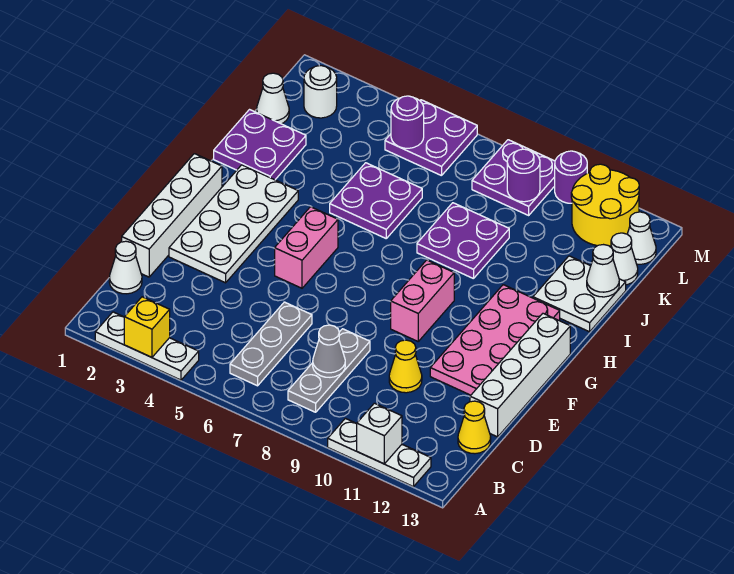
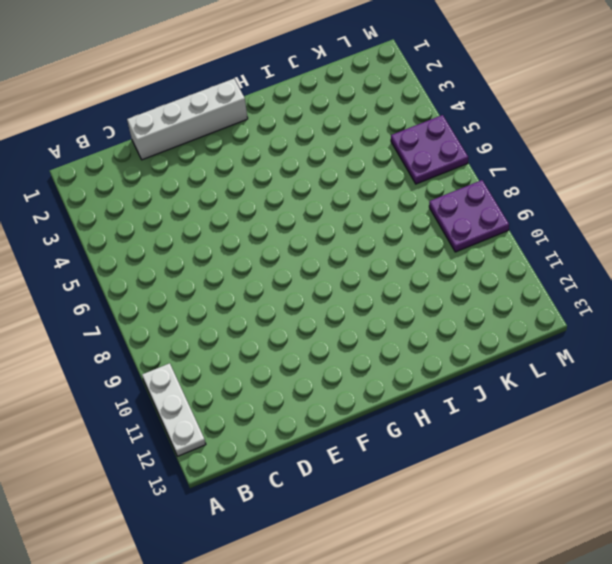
none -> white plate A2:A4 level 1
none -> grey plate B6:D6 level 1
none -> grey plate B8:D8 level 1
none -> white cone C1 level 1

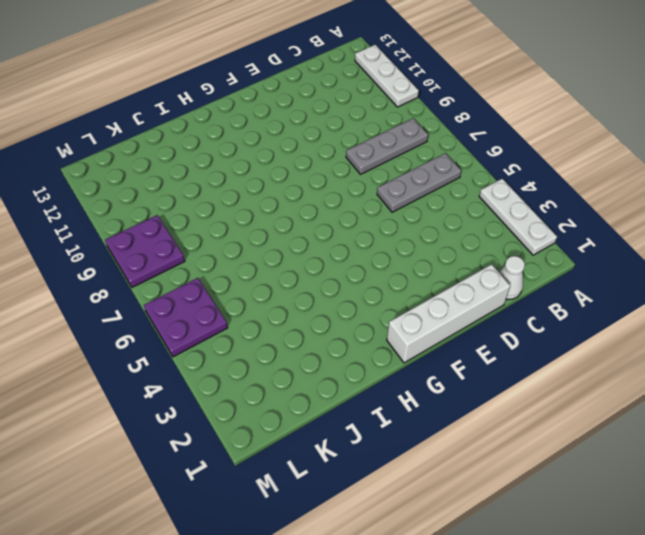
none -> yellow cone C13 level 1
none -> yellow cone D10 level 1
none -> white brick D13:G13 level 1
none -> white plate E2:H3 level 1

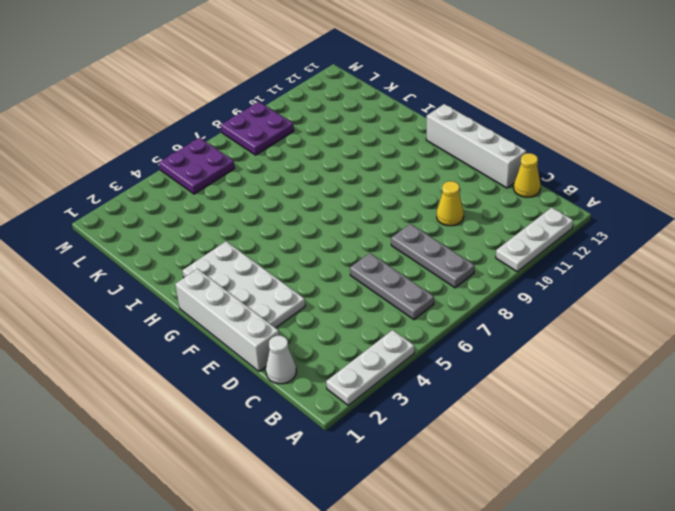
none -> pink plate E11:H12 level 1
none -> pink brick F5:G5 level 1
none -> pink brick F9:G9 level 1
none -> purple plate I1:J2 level 1

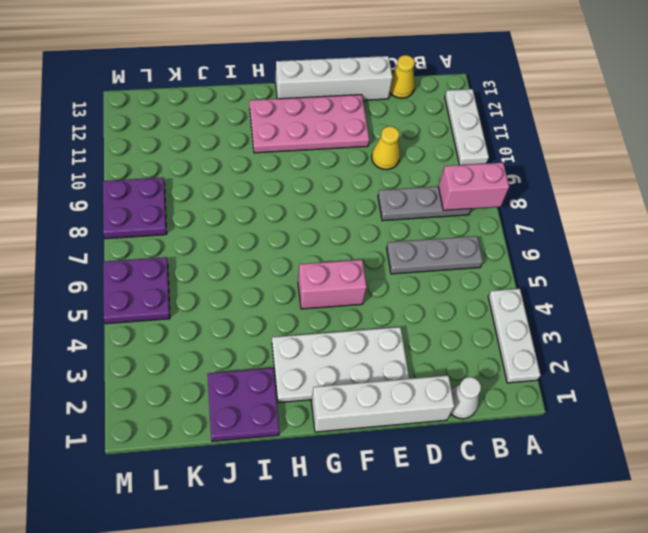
pink brick A8:B8 level 2 -> pink brick F9:G9 level 1
none -> purple plate I5:J6 level 1
none -> purple plate I8:J9 level 1
none -> white plate I12:J13 level 1
none -> white cone K1 level 1

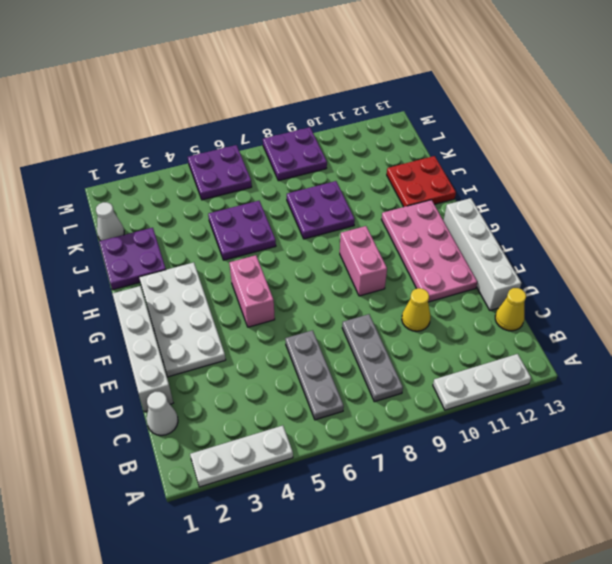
red plate I12:J13 level 1 -> white plate I12:J13 level 1
none -> white cone K13 level 1
none -> white round brick L2 level 1
none -> yellow round brick L11:M12 level 1
none -> white cone L13 level 1

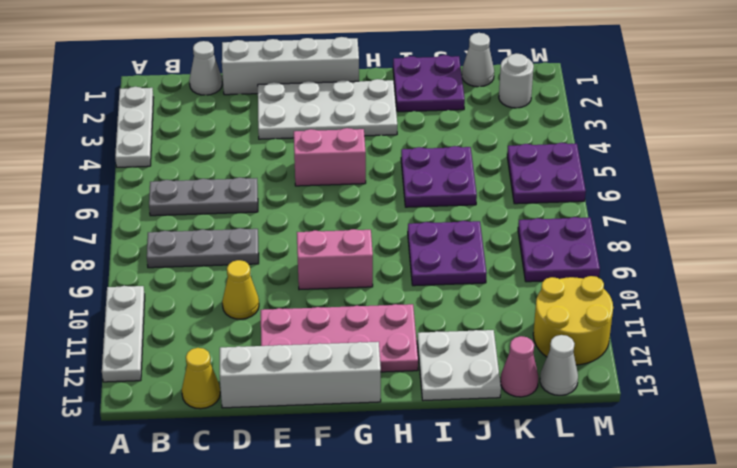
pink cone K13 level 1 -> white cone K13 level 1
none -> purple round brick M10 level 1
none -> yellow brick A3 level 2
none -> white brick A11 level 2
none -> grey cone C8 level 2

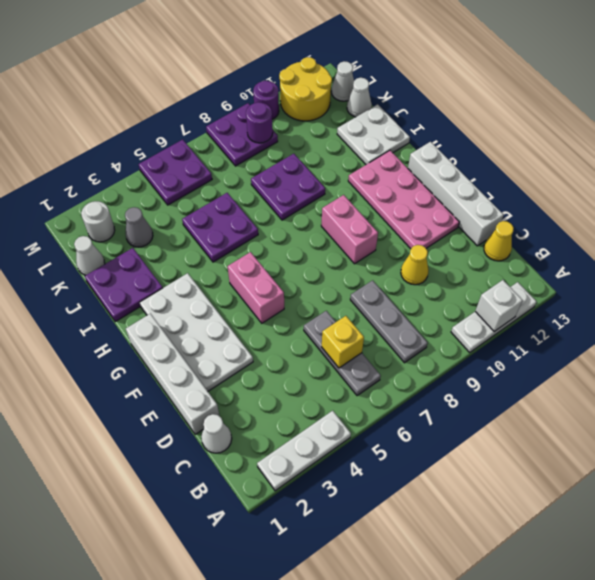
yellow brick C6 level 2 -> yellow brick A3 level 2
grey cone K3 level 1 -> grey cone C8 level 2
none -> white cone J13 level 2
none -> purple round brick L5 level 2

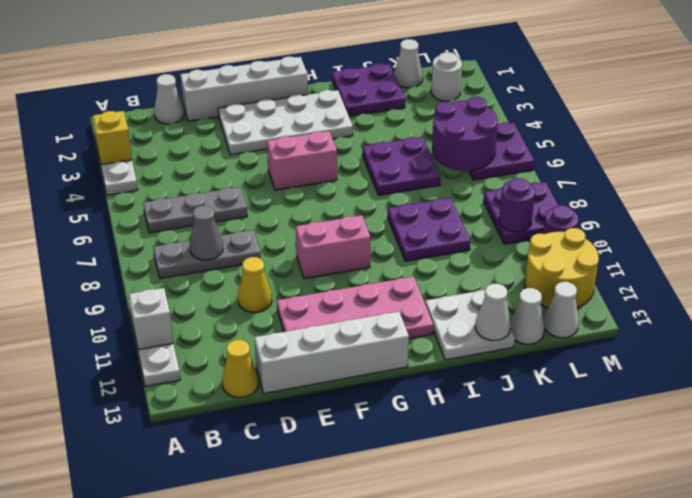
purple round brick K5:L6 level 2 -> purple round brick L5 level 2

